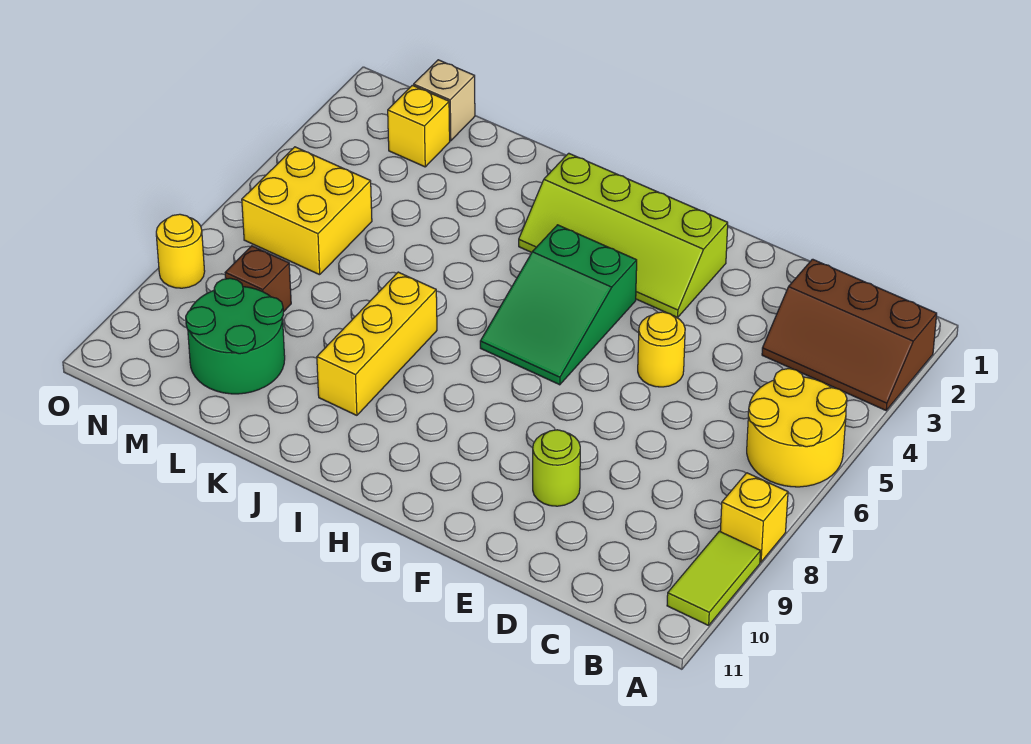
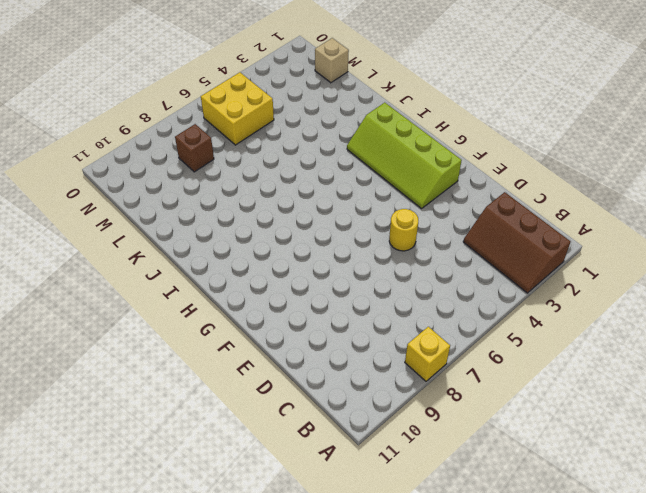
none -> yellow round brick A5:B6 level 1
none -> lime tile A9:A10 level 1
none -> lime round brick E9 level 1

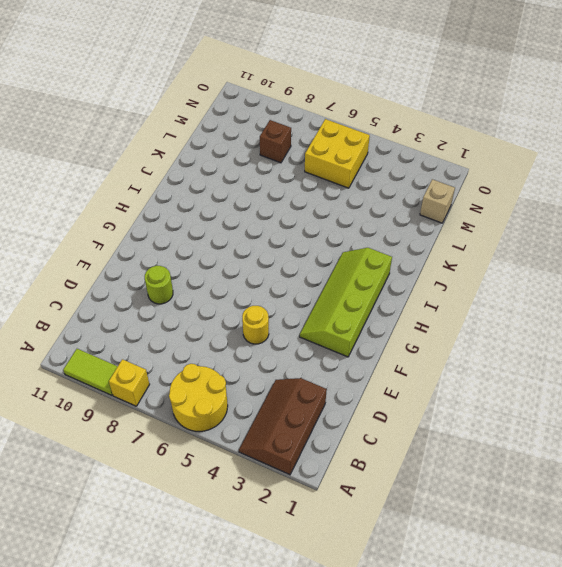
none -> green slope G4:H6 level 1 top 4
none -> yellow brick J7:J9 level 1
none -> green round brick L9:M10 level 1

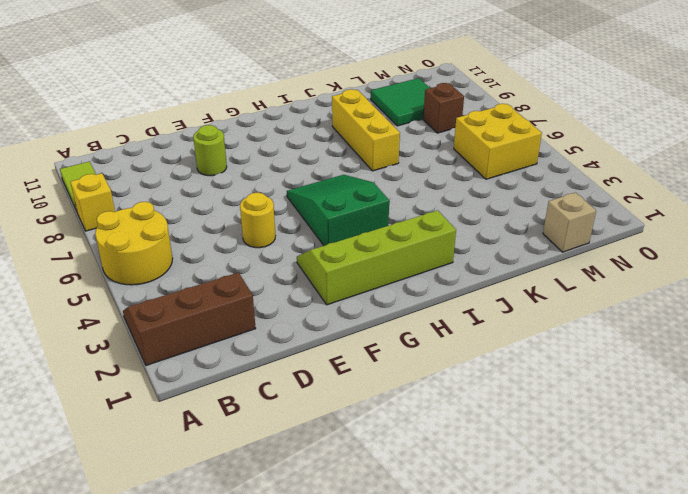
green tile L9:M10 level 1 -> green round brick L9:M10 level 1
none -> yellow brick M2 level 1
none -> yellow round brick O8 level 1

